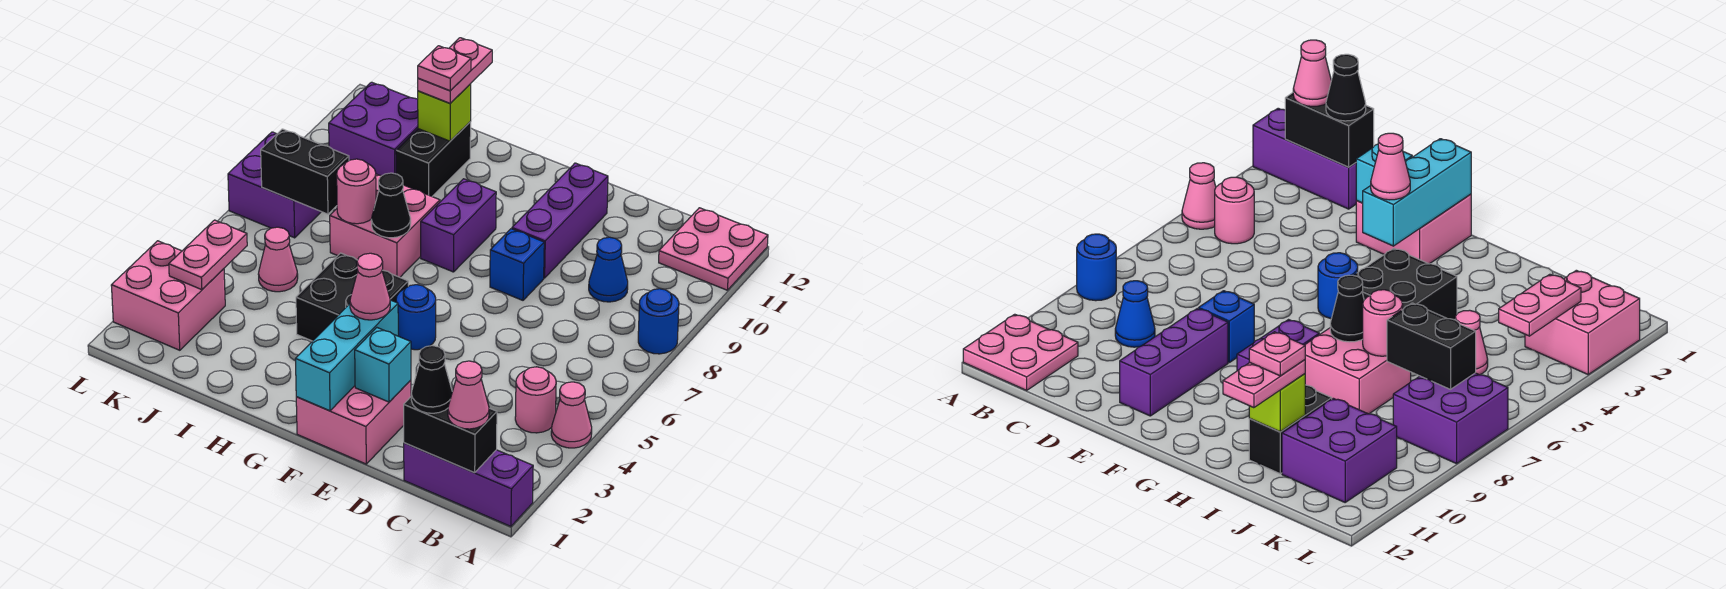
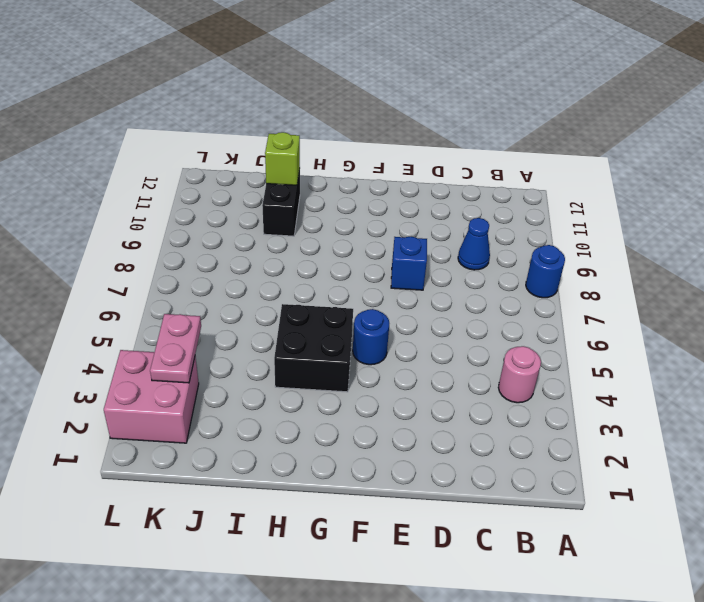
none -> purple brick A1:C1 level 1
none -> pink cone A4 level 1
none -> pink plate A11:B12 level 1
none -> pink brick E1:F2 level 1

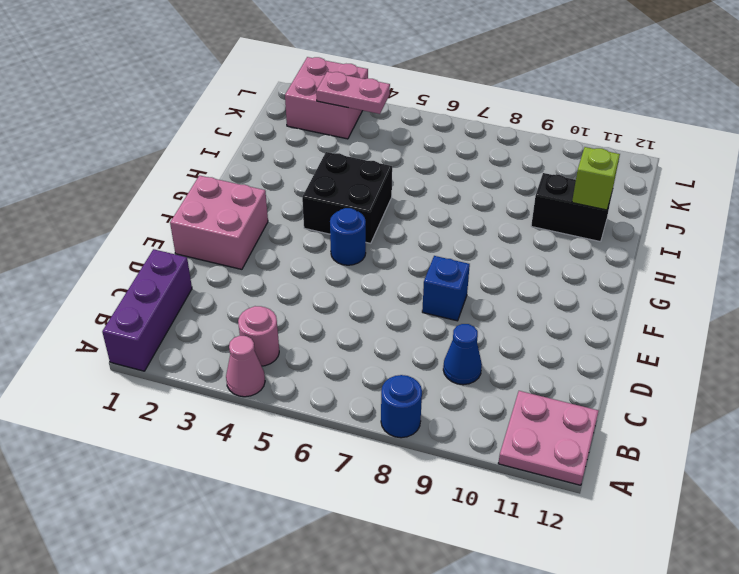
none -> purple brick E9:E11 level 1
none -> purple brick G8:G9 level 1
none -> pink brick H7:I8 level 1
none -> pink cone J5 level 1

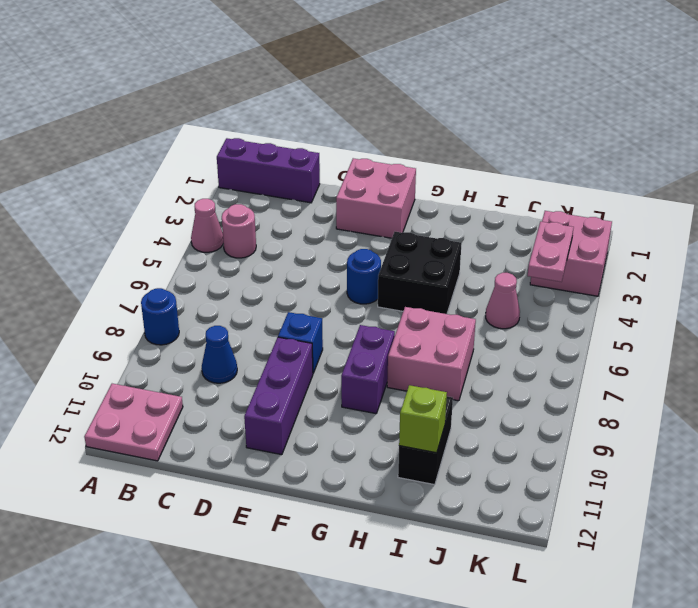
none -> purple brick J10:K11 level 1
none -> purple brick K7:L8 level 1
none -> black brick B1:C1 level 2
none -> cyan brick E2 level 2

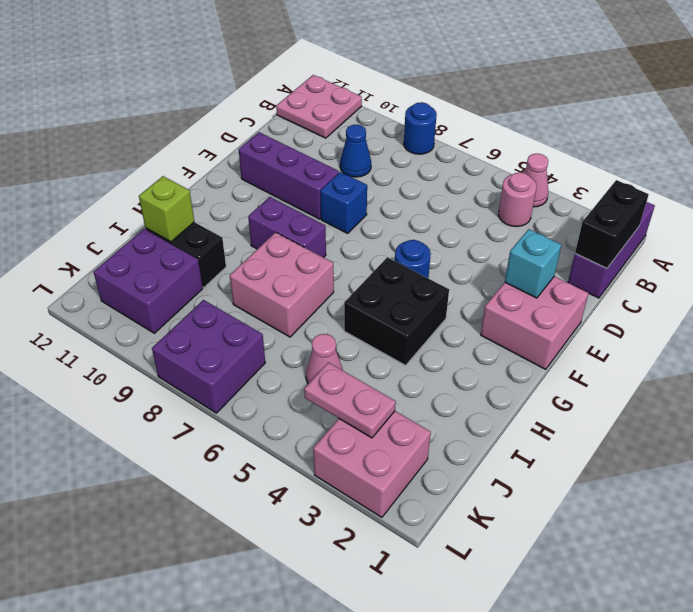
none -> cyan brick F1:F3 level 2
none -> black cone H7 level 2
none -> pink round brick I7 level 2
none -> black brick J7:K7 level 2

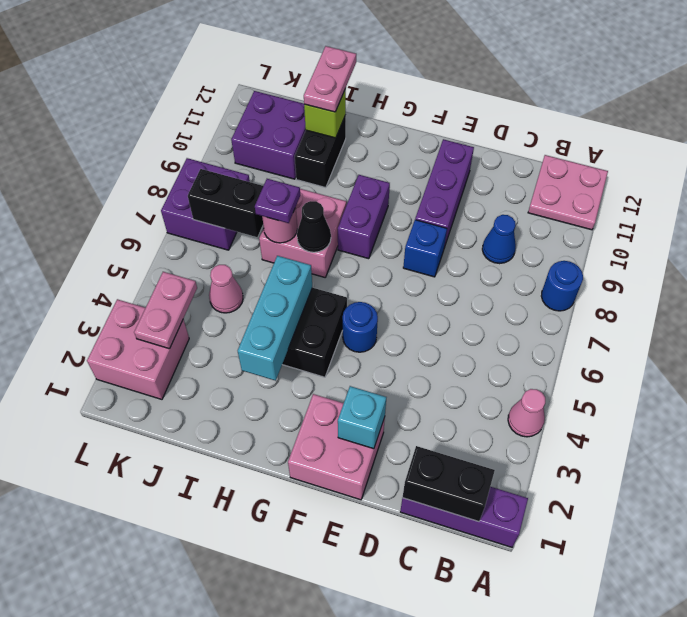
cyan brick H3:H5 level 2 -> cyan brick F1:F3 level 2
purple plate I7 level 3 -> none
none -> pink round brick B4 level 1
none -> pink cone B1 level 3
none -> black cone C1 level 3
none -> pink cone F3 level 3

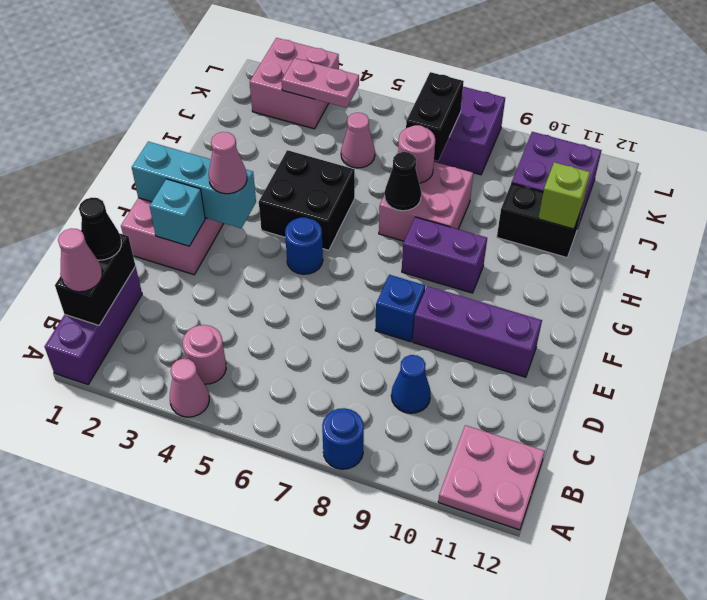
none -> pink plate I11:I12 level 3
none -> pink plate I11 level 4

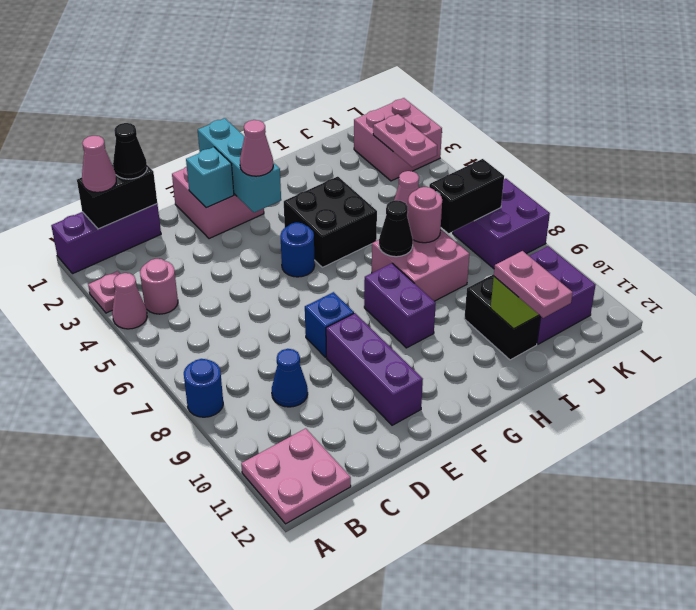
pink plate A3 level 1 -> pink plate I11 level 4

